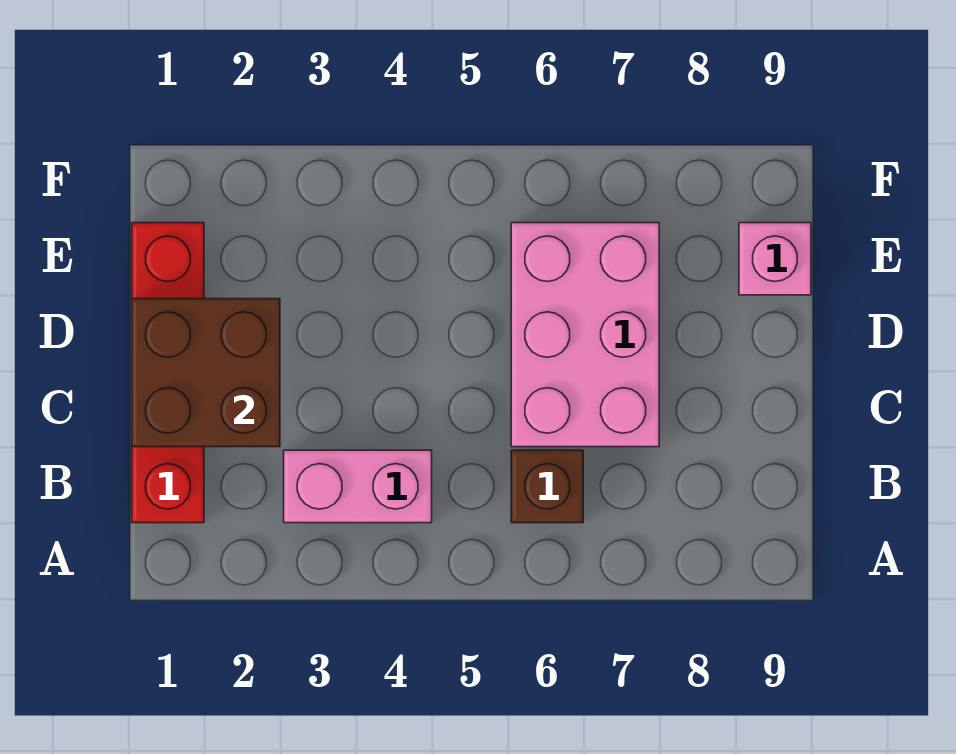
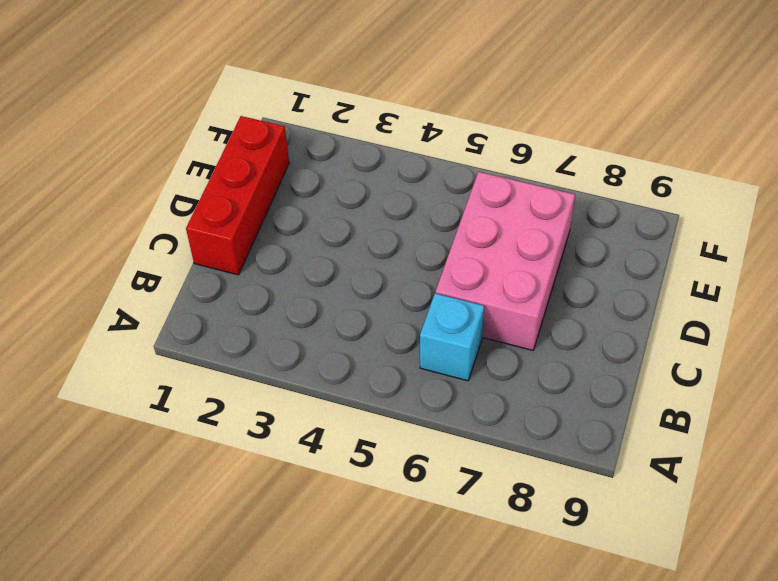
cyan brick B6 level 1 -> brown brick B6 level 1
red brick C1:E1 level 1 -> red brick B1:E1 level 1
none -> pink brick B3:B4 level 1
none -> pink brick E9 level 1

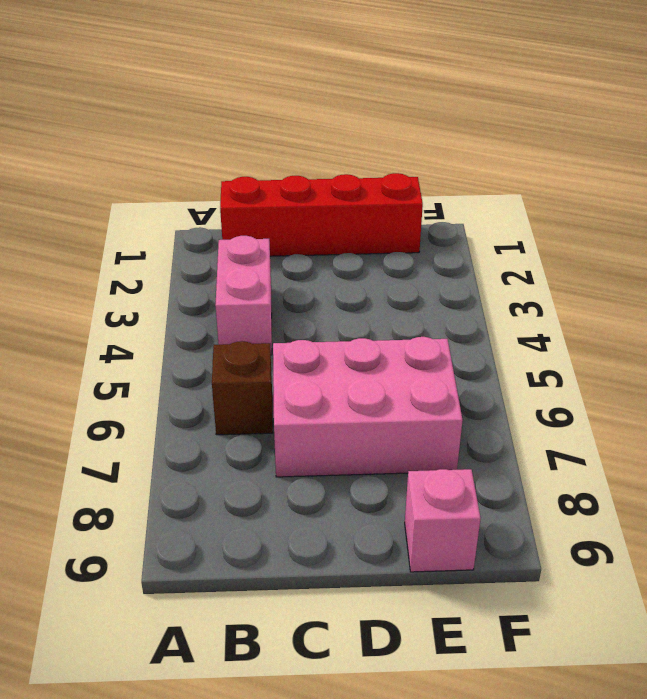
none -> brown brick C1:D2 level 2

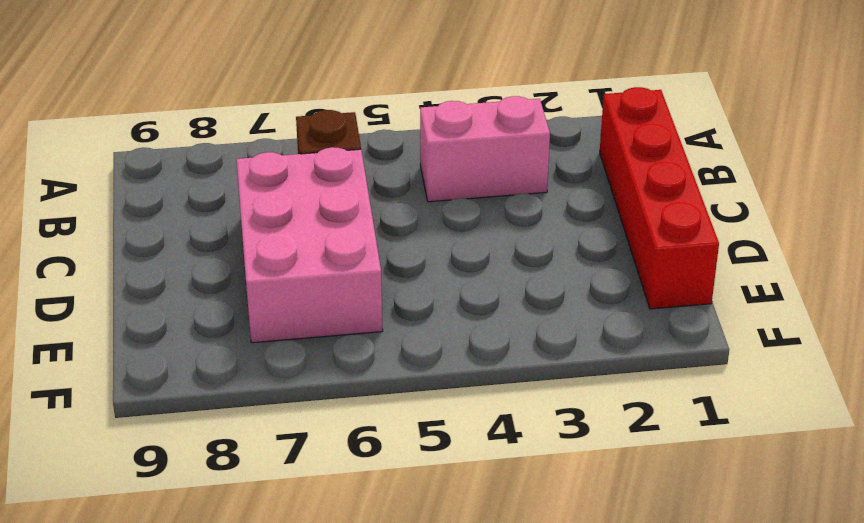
none -> pink brick E9 level 1
none -> brown brick C1:D2 level 2

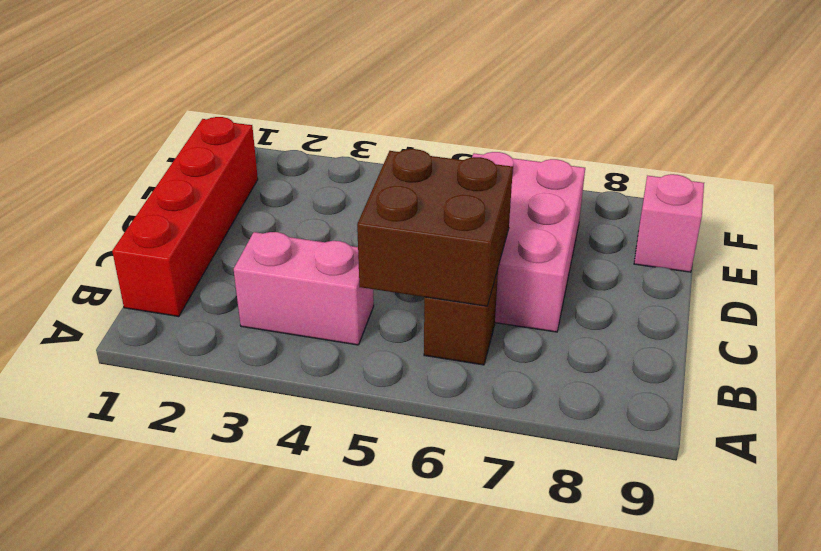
brown brick B5:C6 level 2 -> brown brick C1:D2 level 2

